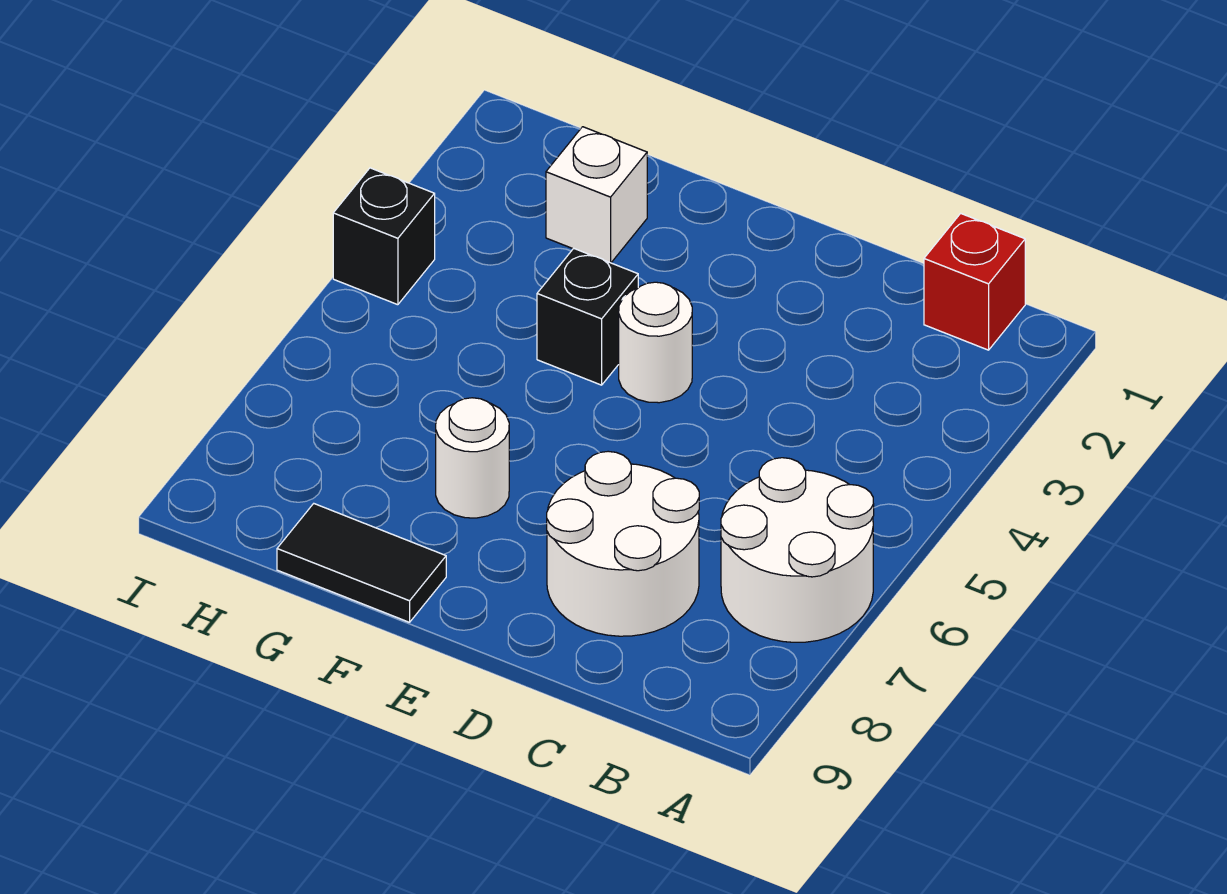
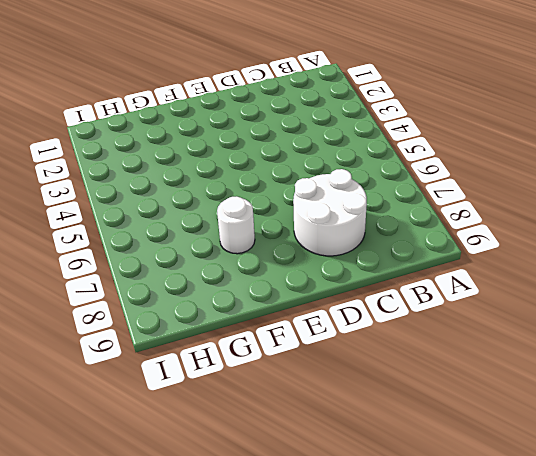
none -> white round brick A6:B7 level 1
none -> red brick B1 level 1

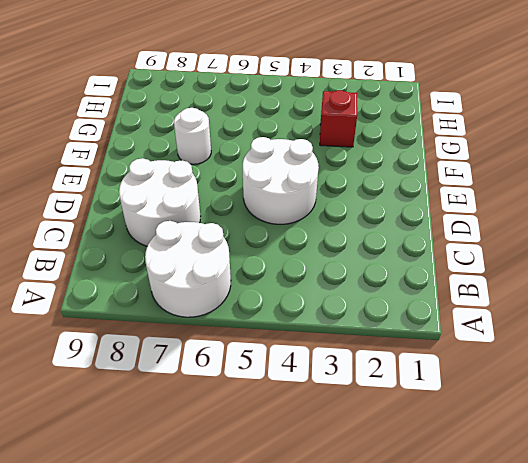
white round brick D4:E5 level 1 -> white round brick E4 level 1
red brick G3 level 1 -> red brick B1 level 1
none -> black brick F4 level 1
none -> black tile F9:G9 level 1

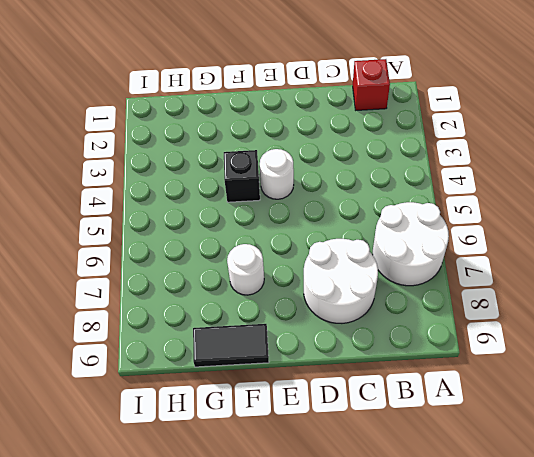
none -> white brick G2 level 1
none -> black brick I4 level 1

